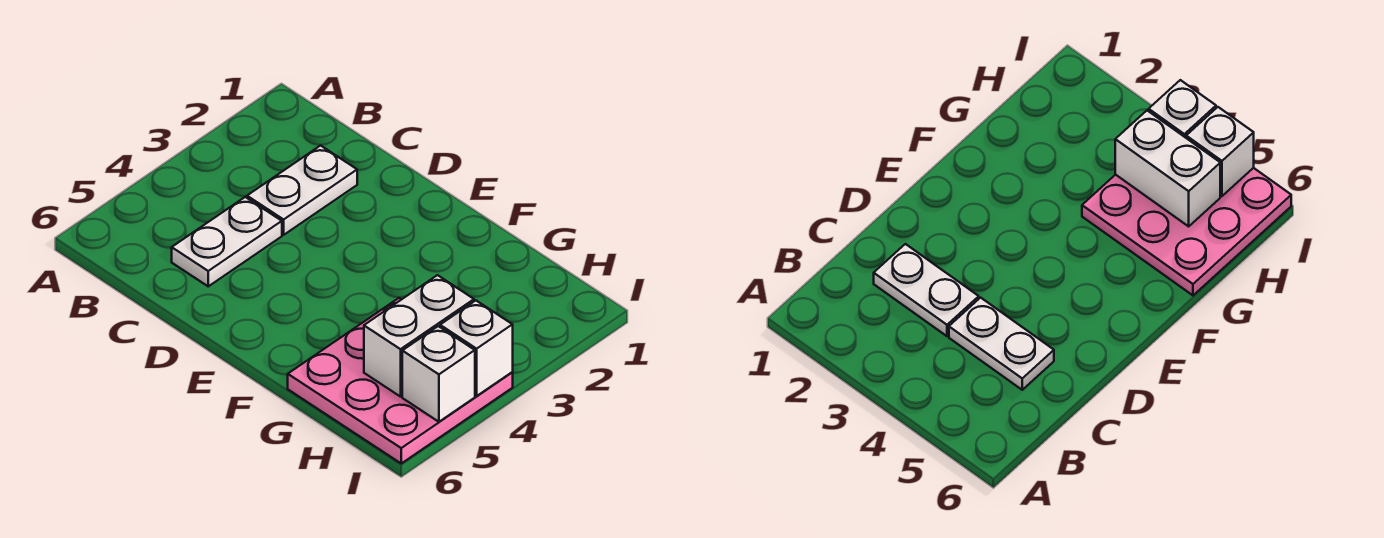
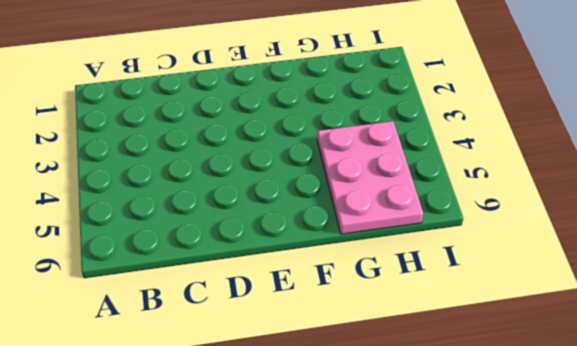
pink plate G4:H6 level 1 -> pink plate G4:I6 level 1
none -> white plate C2:C3 level 1
none -> white plate C4:C5 level 1

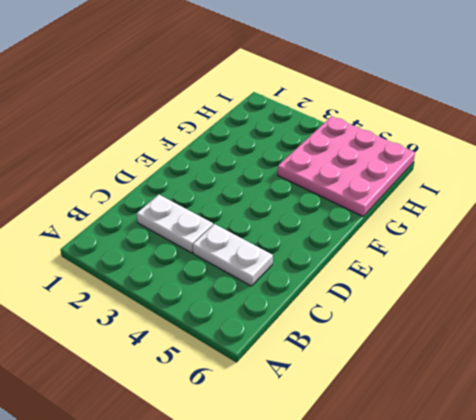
none -> white brick H4:H5 level 2
none -> white brick I4 level 2

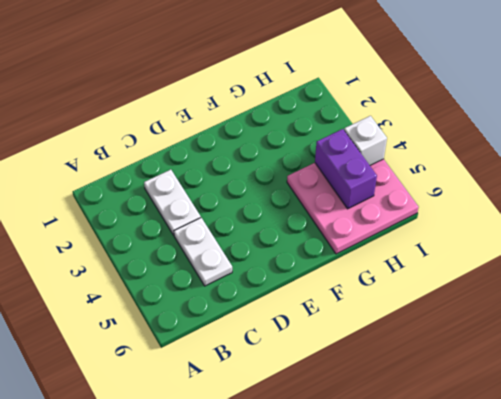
purple brick H4:H5 level 2 -> white brick H4:H5 level 2
none -> white brick I5 level 2

